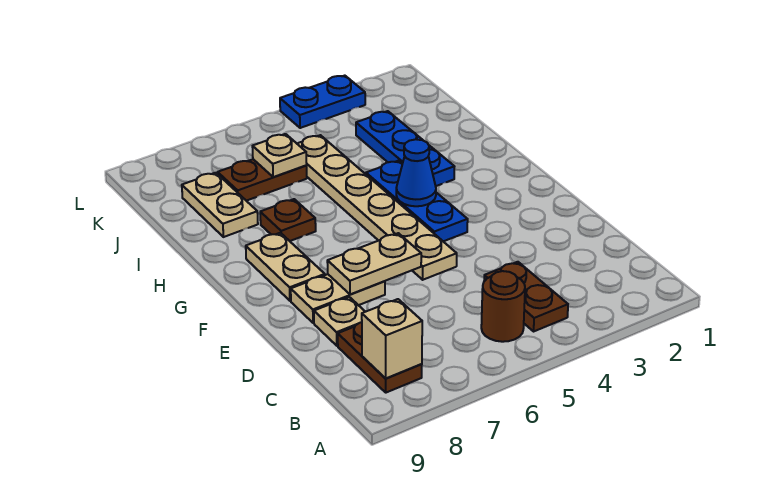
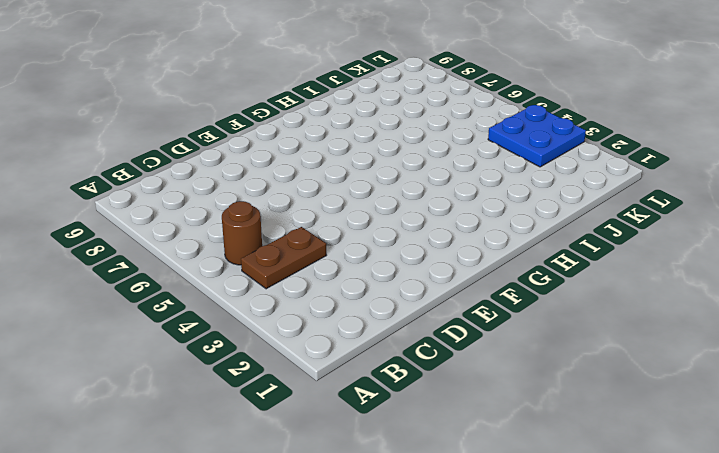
blue plate K3:L4 level 1 -> blue plate L3:L4 level 1
none -> brown plate B8:C8 level 1
none -> tan plate D8 level 1
none -> tan plate E5:J5 level 1

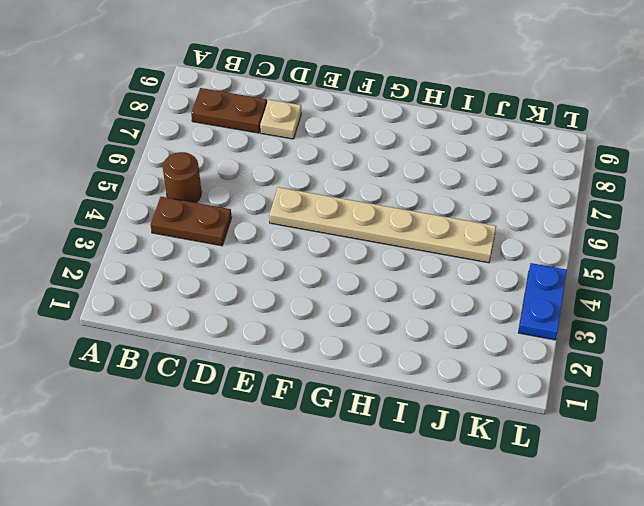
none -> tan plate E7:E8 level 1
none -> blue plate F4:H4 level 1
none -> tan plate F8:G8 level 1

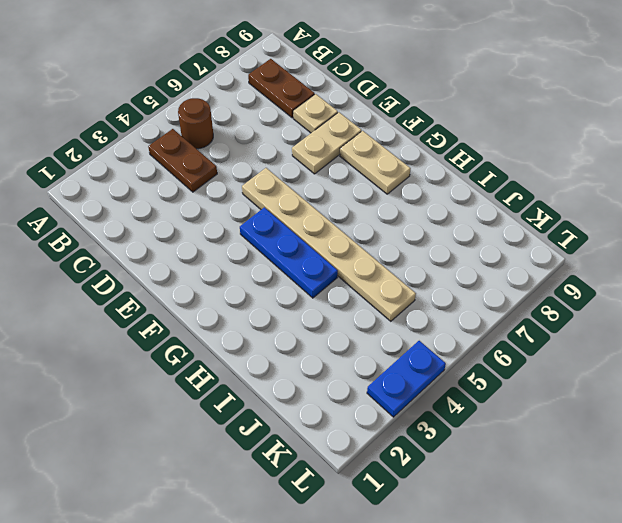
none -> blue plate H3:J3 level 1
none -> brown plate H7 level 1
none -> tan plate I8:J8 level 1

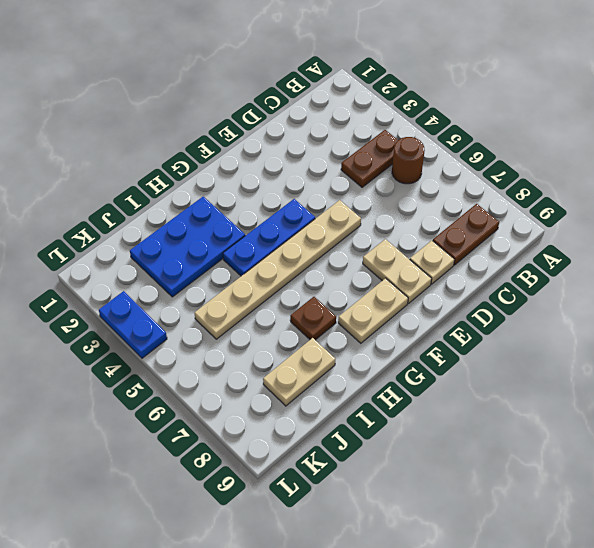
blue plate H2:J3 level 1 -> blue plate H3:J3 level 1
none -> brown plate J6:J7 level 1
none -> tan brick B8 level 2
none -> tan plate E6:E7 level 2

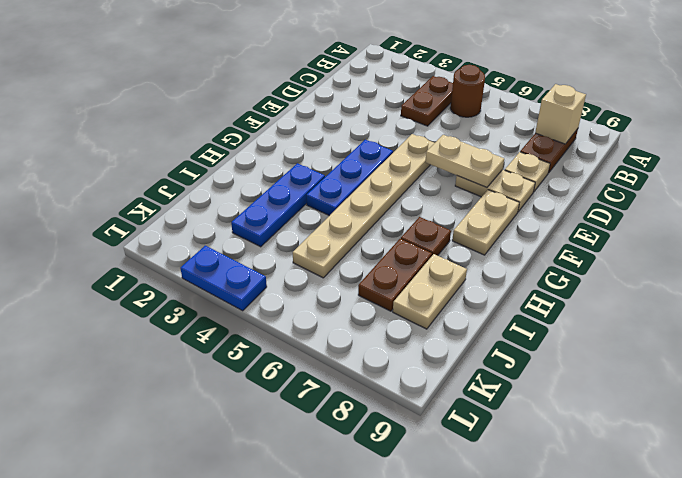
brown plate I7:J7 level 1 -> brown plate J6:J7 level 1
none -> blue cone G4 level 2
none -> tan plate J6 level 2

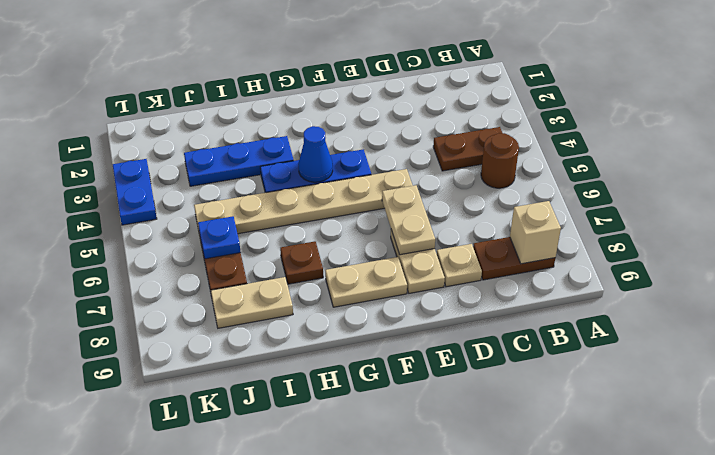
blue plate J6 level 2 -> tan plate J6 level 2

